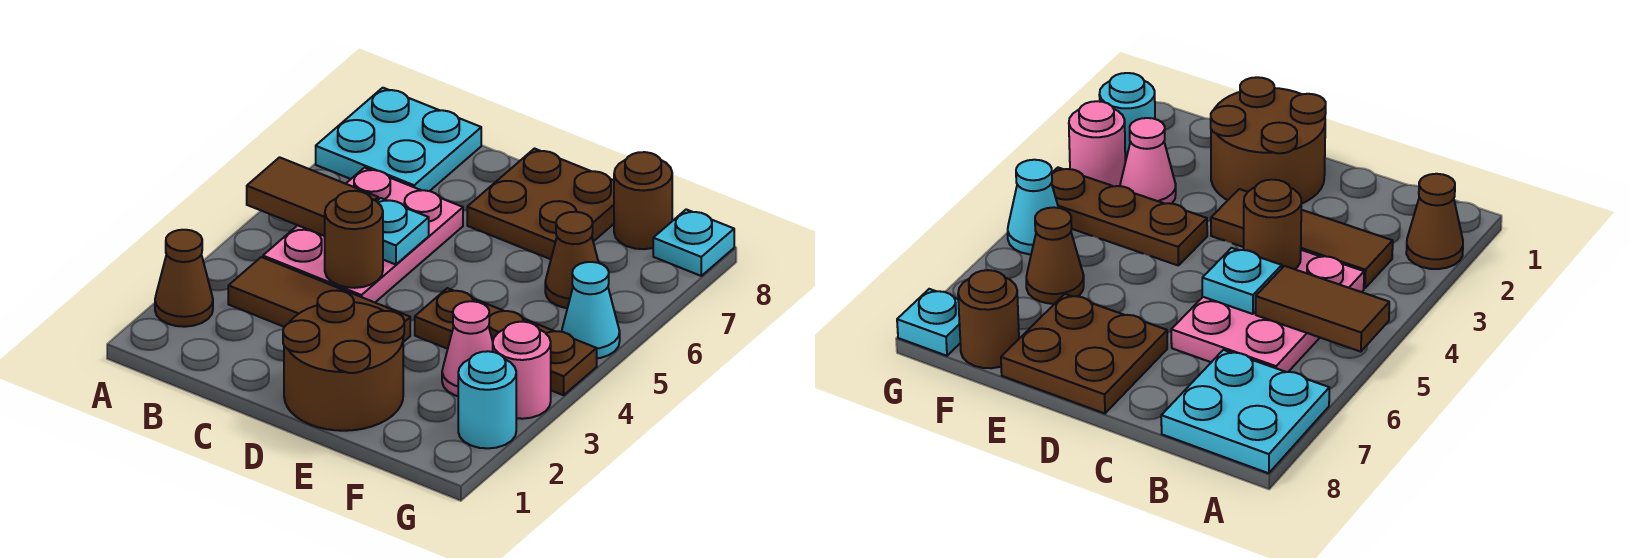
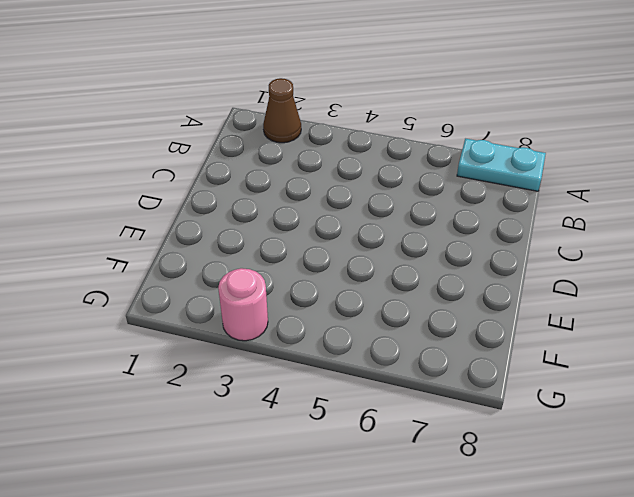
cyan plate A7:A8 level 1 -> cyan plate A7:B8 level 1
none -> brown tile B3:D3 level 1
none -> pink plate B4:C6 level 1
none -> brown round brick D1:E2 level 1

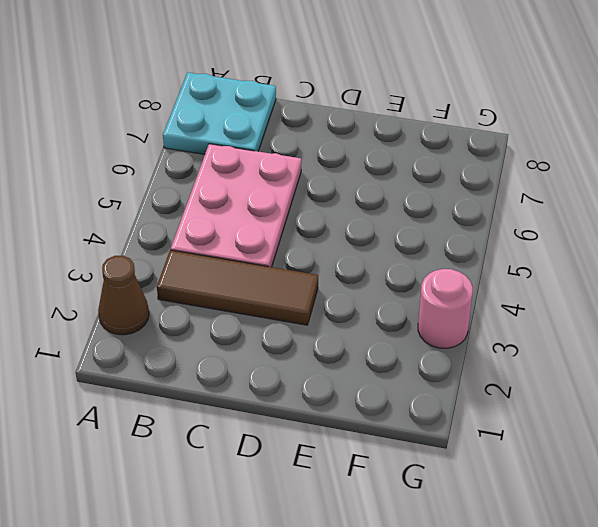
none -> brown round brick D1:E2 level 1
none -> brown plate D7:E8 level 1
none -> brown plate E4:G4 level 1

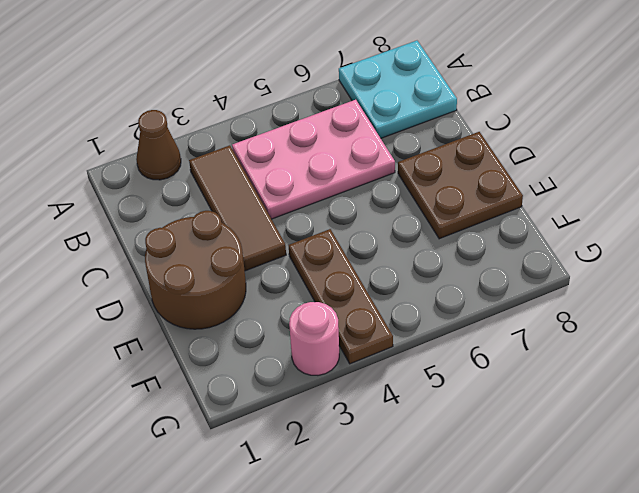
none -> pink cone F3 level 1
none -> brown cone F6 level 1
none -> brown round brick F8 level 1

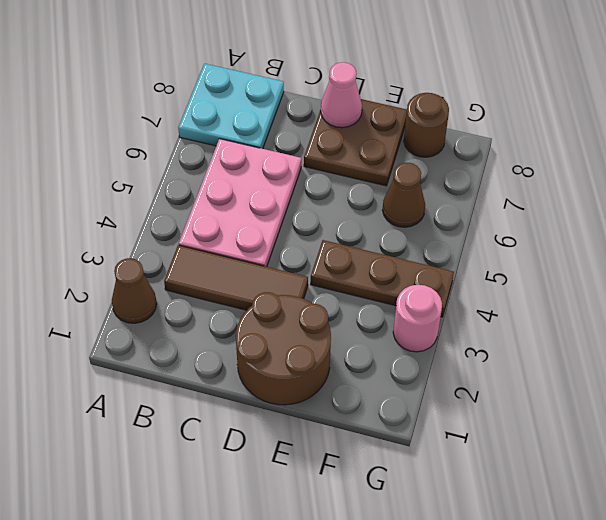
pink cone D8 level 2 -> pink cone F3 level 1
none -> cyan round brick G2 level 1
none -> cyan cone G5 level 1
none -> cyan plate G8 level 1

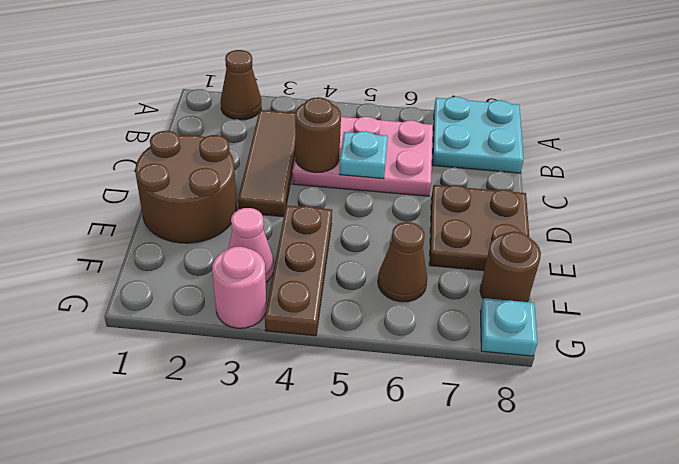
none -> cyan round brick G2 level 1
none -> cyan cone G5 level 1
none -> brown tile A5:B5 level 2

